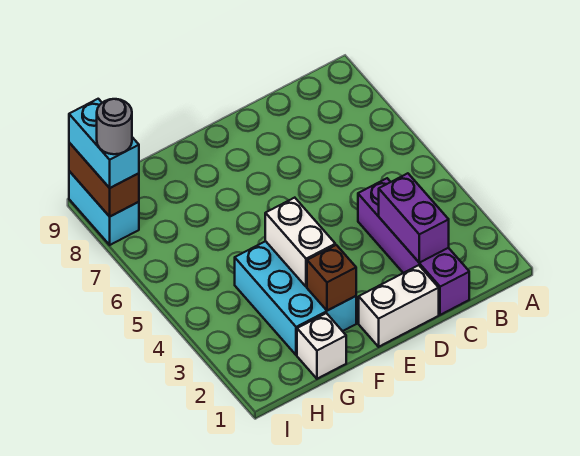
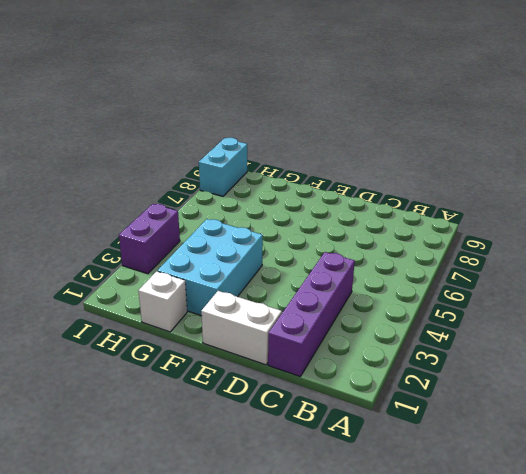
purple brick I3:I4 level 1 -> purple brick C2:C3 level 2
none -> brown brick F2 level 2
none -> white brick F3:F4 level 2

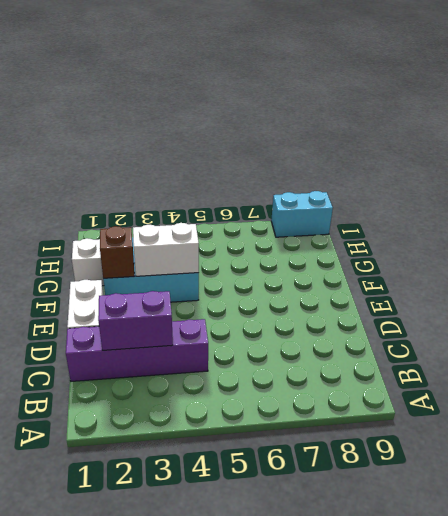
none -> brown brick I8:I9 level 2
none -> cyan brick I8:I9 level 3

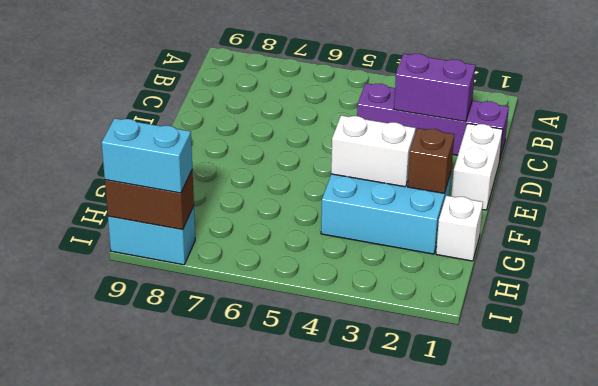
none -> grey round brick I8 level 4

